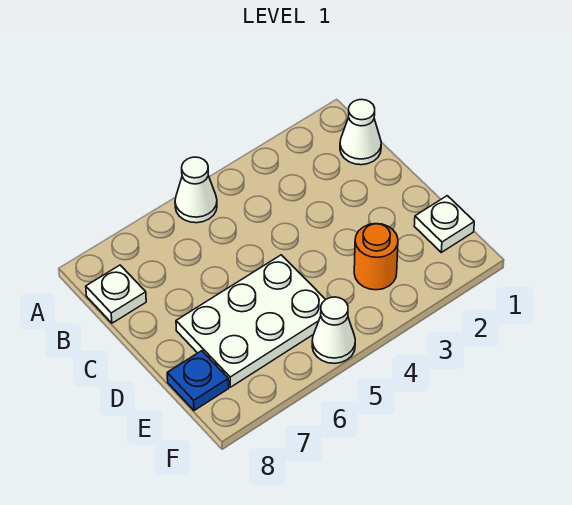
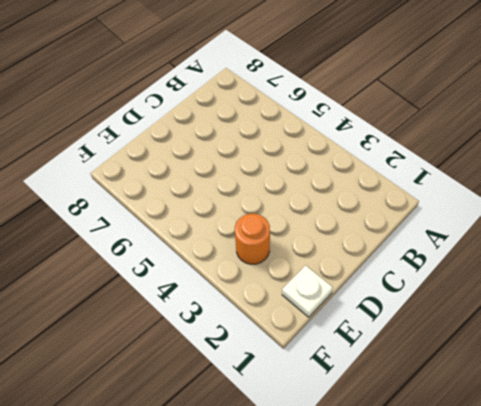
none -> white cone A5 level 1
none -> white cone B1 level 1

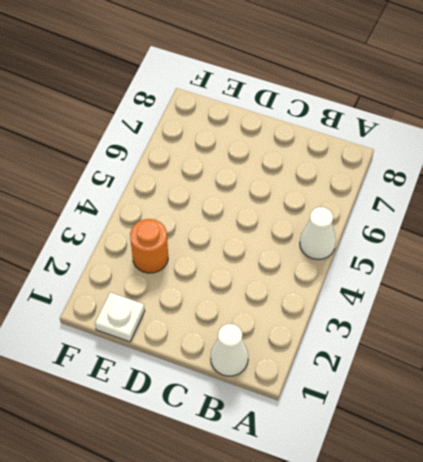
none -> white plate B8 level 1
none -> white plate D5:E7 level 1

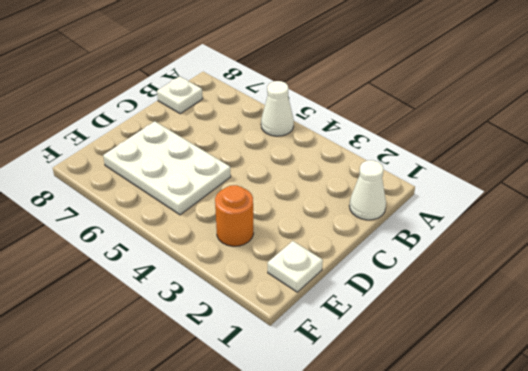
none -> blue plate E8 level 1
none -> white cone F5 level 1

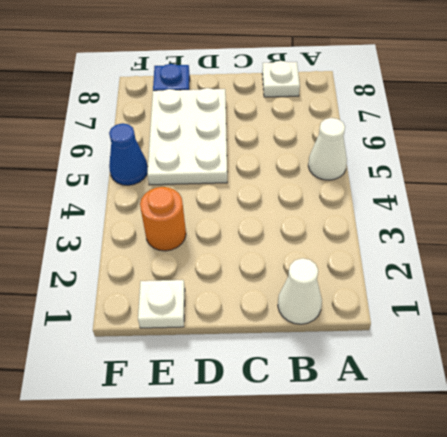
blue cone F5 level 1 -> white cone F5 level 1

